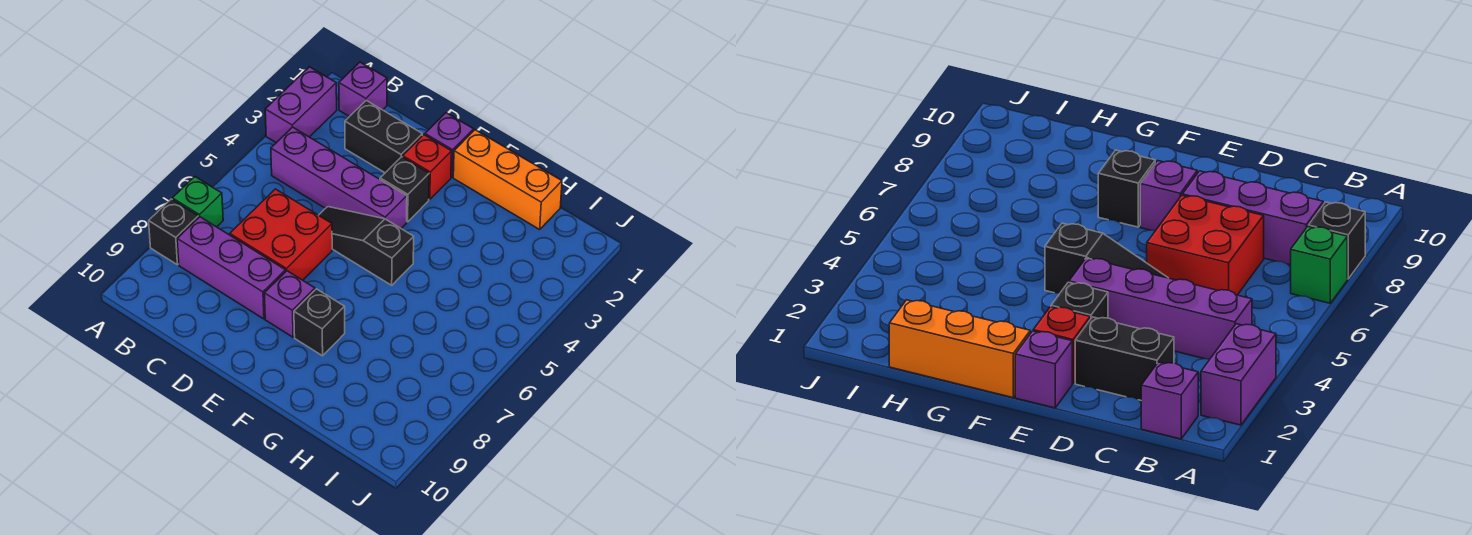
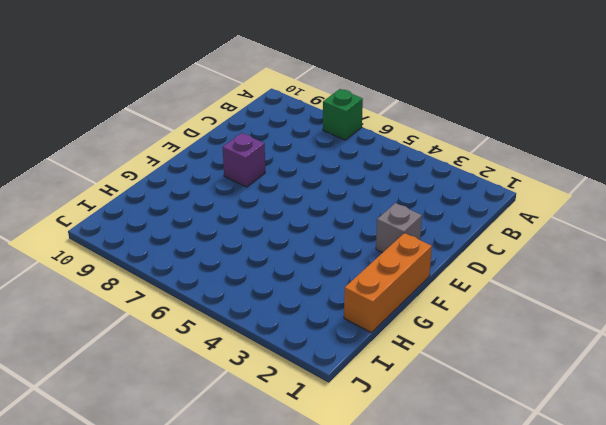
grey brick E2 level 1 -> red brick E2 level 1
none -> purple brick A2:A3 level 1
none -> black brick A8 level 1
none -> purple brick B1 level 1

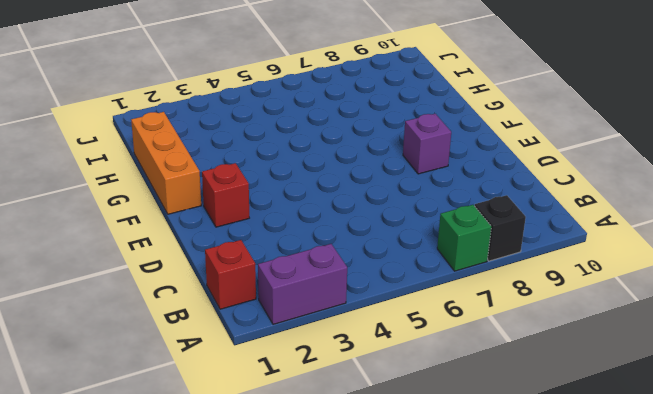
red brick B1 level 1 -> purple brick B1 level 1
none -> purple brick B4:E4 level 1
none -> purple brick B8:D8 level 1
none -> black brick C2:D2 level 1

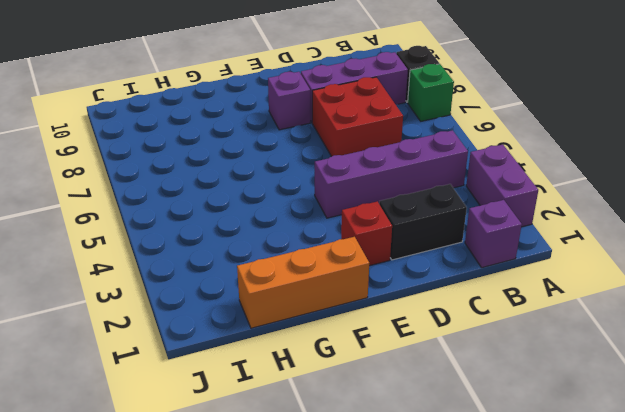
none -> black slope D5:F5 level 1 top F
none -> purple brick E1 level 1
none -> black brick E3 level 1

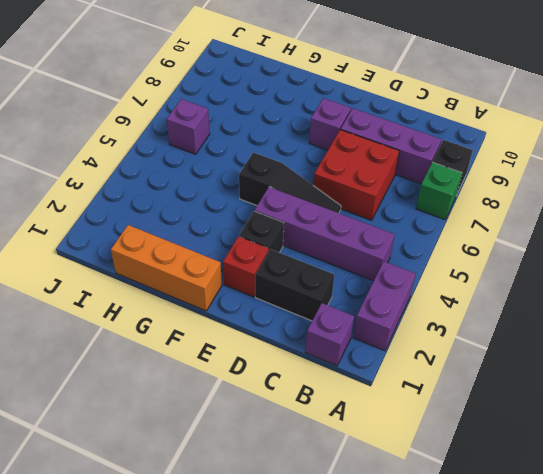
purple brick I6 level 1 -> purple brick E1 level 1
none -> black brick F8 level 1

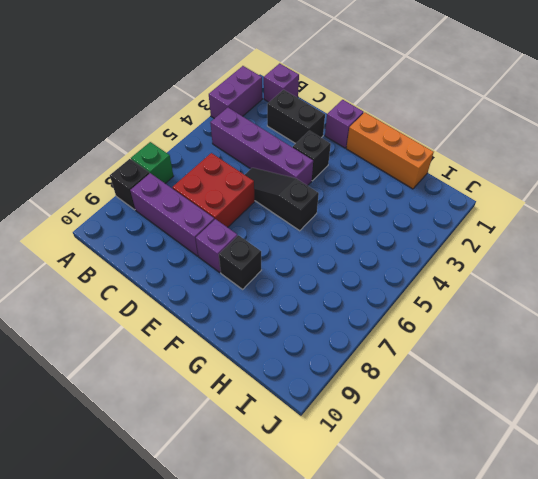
none -> red brick E2 level 1

